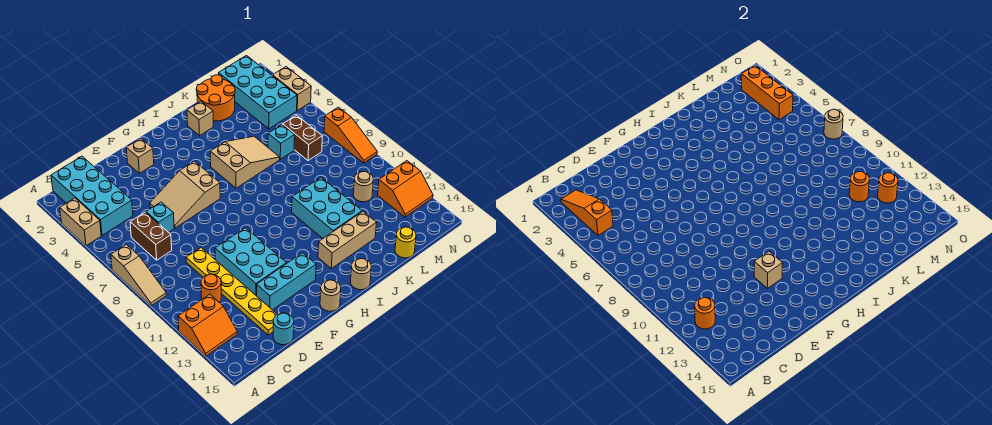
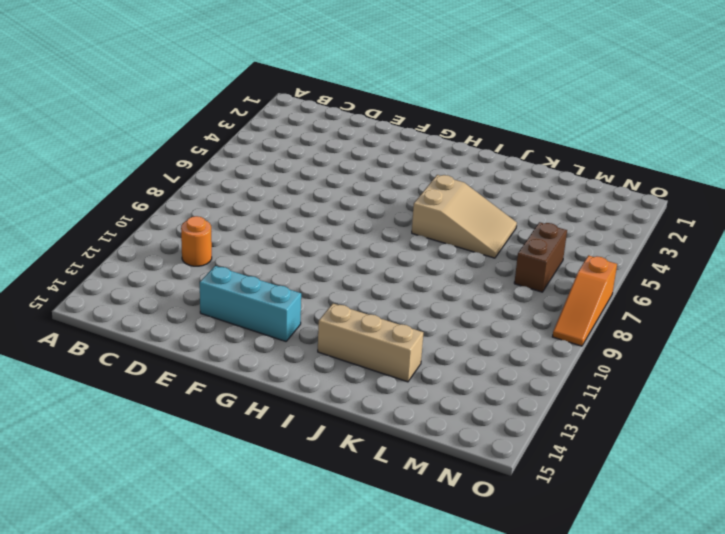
none -> tan brick A3:A4 level 1
none -> tan slope A7:A9 level 1 top 7
none -> orange slope A12:B13 level 1 top 12
none -> cyan brick B1:C4 level 1

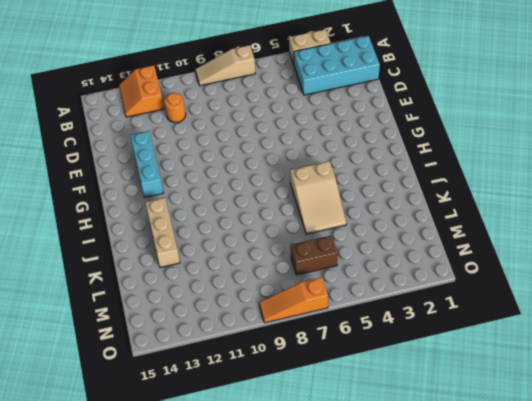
none -> brown brick C6:C7 level 1
none -> cyan brick D6 level 1
none -> yellow plate D9:D14 level 1
none -> cyan round brick D15 level 1

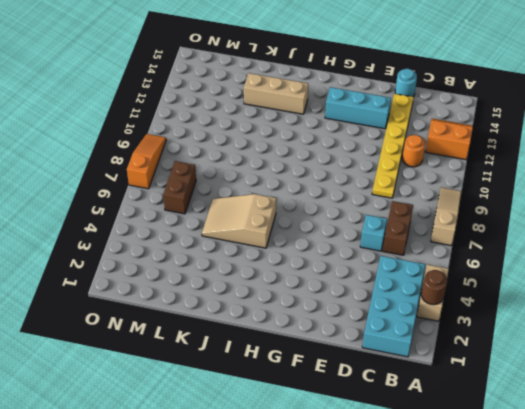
brown round brick A3 level 2 -> none
none -> tan slope E5:G6 level 1 top G
none -> cyan brick E10:F12 level 1
none -> tan brick F2 level 1
none -> tan round brick G15 level 1

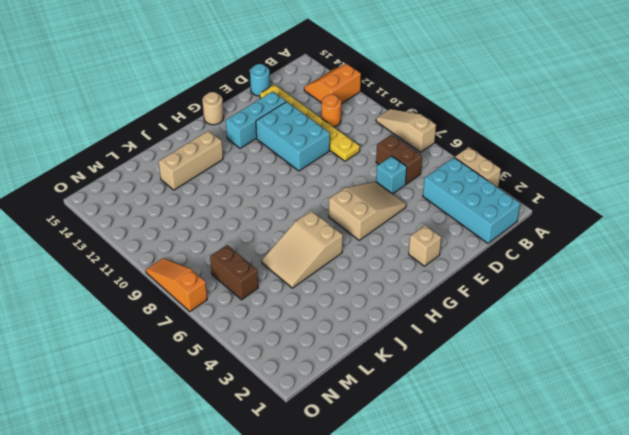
none -> tan round brick I15 level 1
none -> tan brick J2 level 1
none -> cyan brick J10:K12 level 1
none -> orange round brick K1:L2 level 1

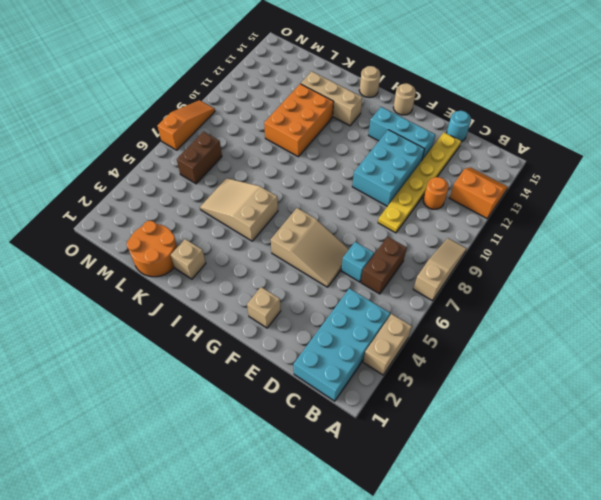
orange brick J10:K12 level 1 -> cyan brick J10:K12 level 1
none -> cyan brick L6 level 1
none -> yellow round brick L15 level 1
none -> cyan brick M1:N4 level 1
none -> tan round brick M11 level 1

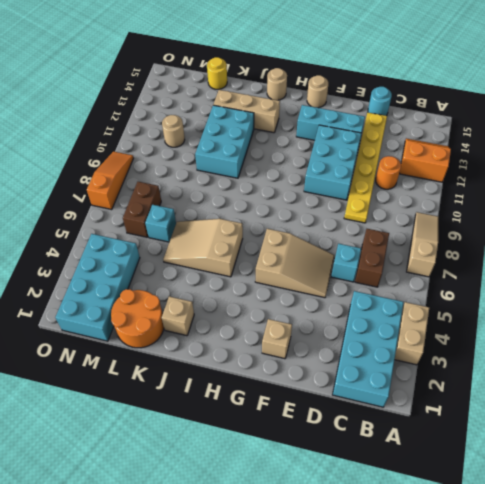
none -> orange slope N12:O13 level 1 top 12
none -> tan brick O3:O4 level 1
none -> orange slope B2:B4 level 2 top 4
none -> orange round brick B12 level 2

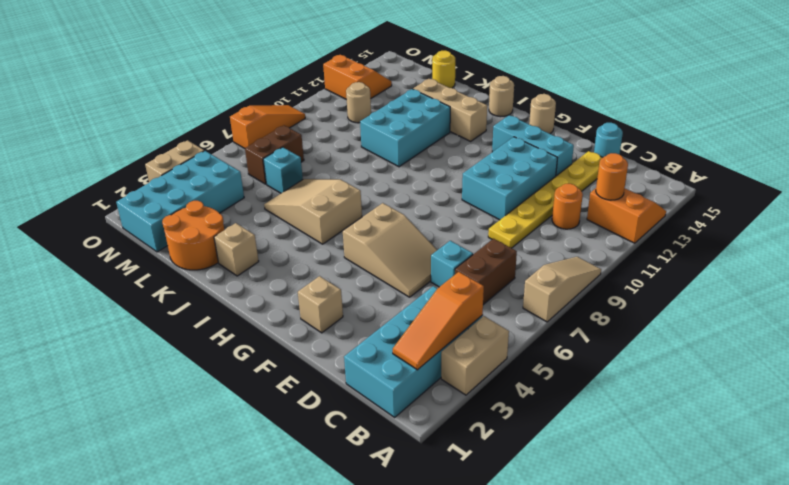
none -> tan brick F12 level 2
none -> orange round brick M11 level 2
none -> orange brick N2:N4 level 2
none -> orange round brick N12 level 2

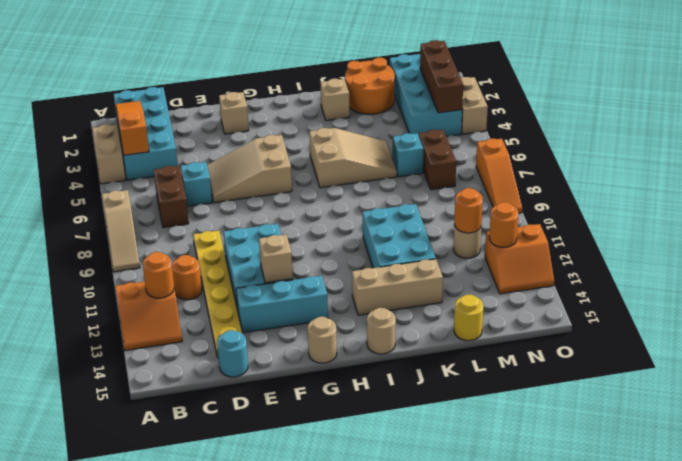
brown brick N2:N4 level 2 -> orange brick N2:N4 level 2
none -> tan round brick O7 level 2

